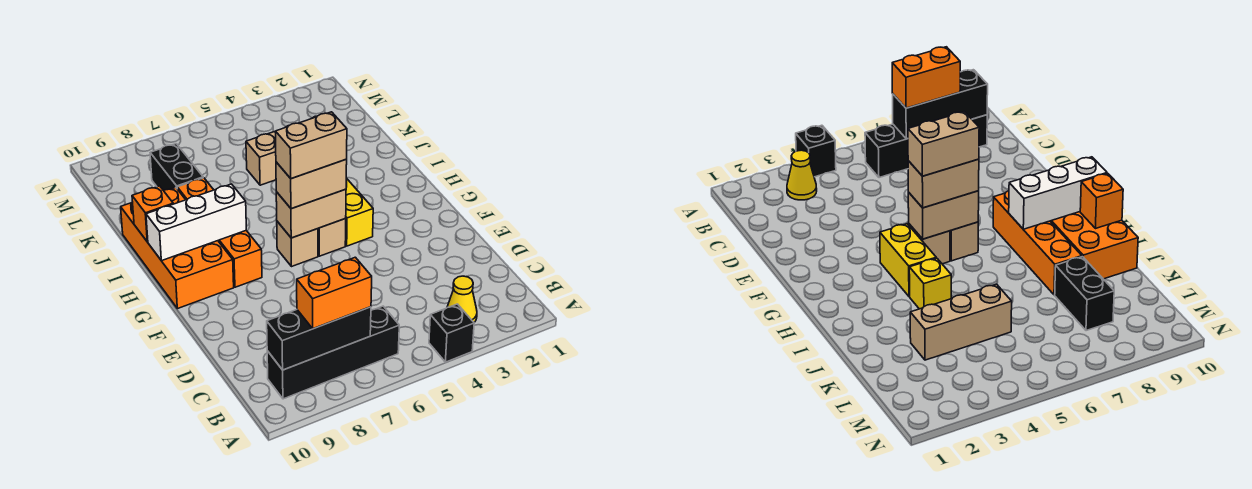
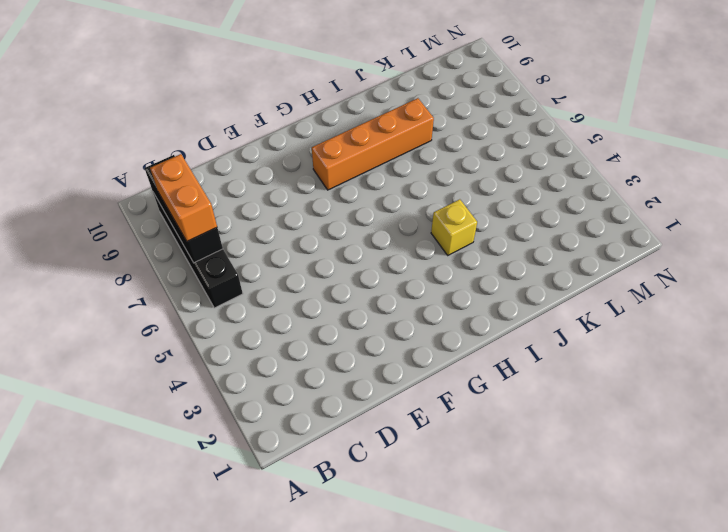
none -> black brick A4 level 1
none -> yellow cone B3 level 1
none -> yellow brick G4:H4 level 1

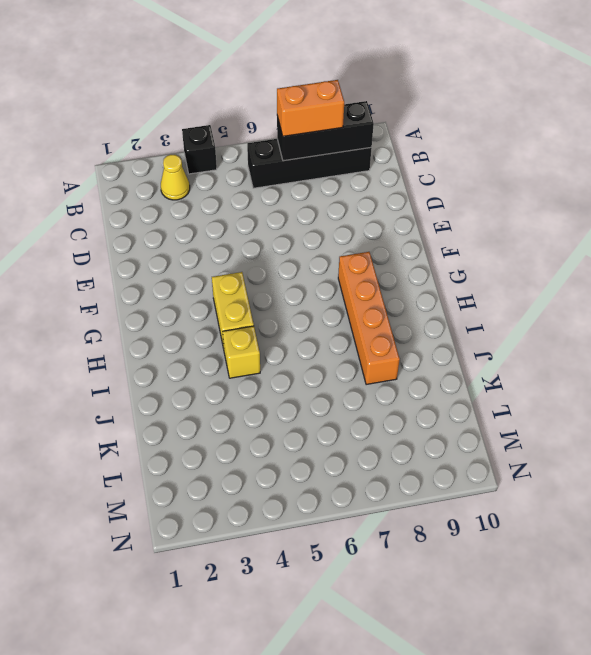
none -> tan brick G5 level 1
none -> tan brick G6 level 1
none -> orange brick G9:J10 level 1

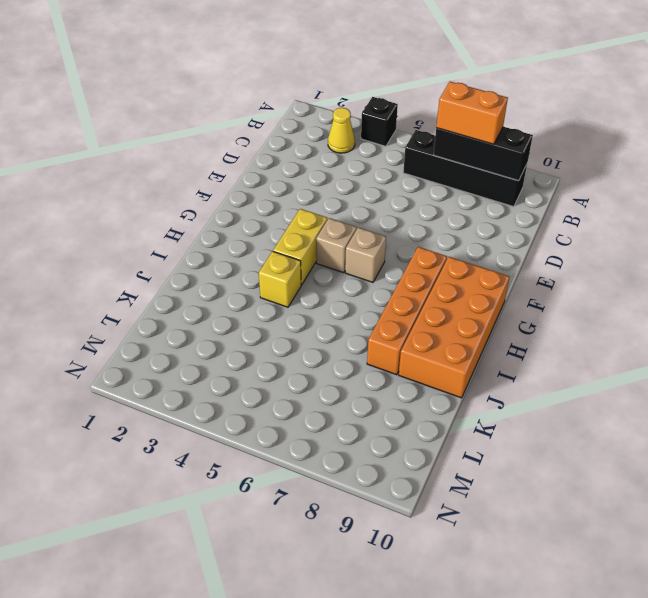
none -> tan brick K3:K5 level 1
none -> black brick K8:L8 level 1
none -> tan brick G5:G6 level 2

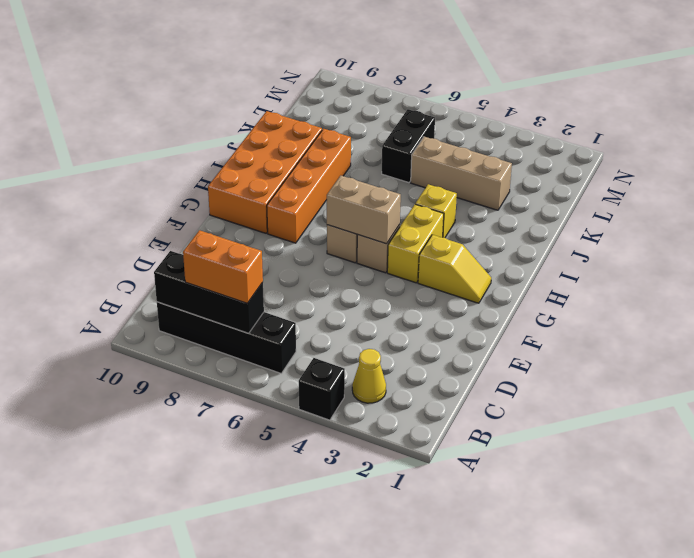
yellow slope G2:G3 level 1 top 3 -> none
black brick K6:L6 level 1 -> black brick K8:L8 level 1
none -> white brick H8:H10 level 2
none -> orange brick I10 level 2
none -> tan brick G5:G6 level 3

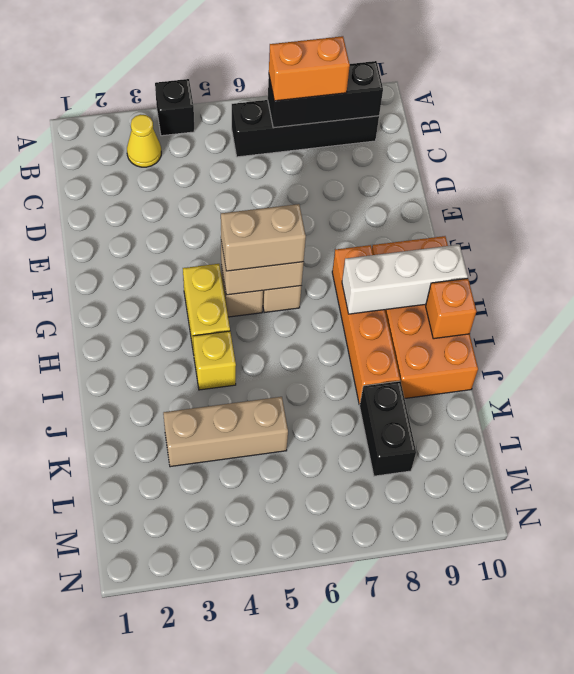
none -> tan brick G5:G6 level 4

